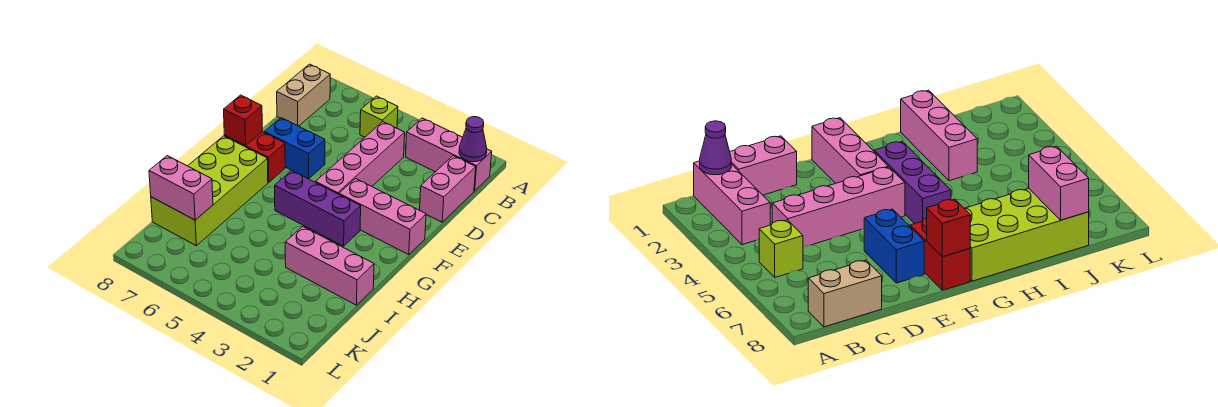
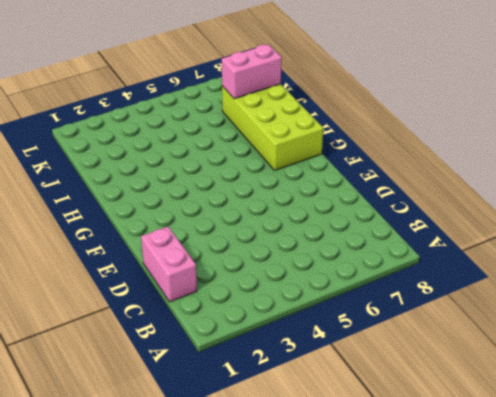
none -> pink brick B1:B3 level 1
none -> lime brick B5 level 1
none -> tan brick B8:C8 level 1

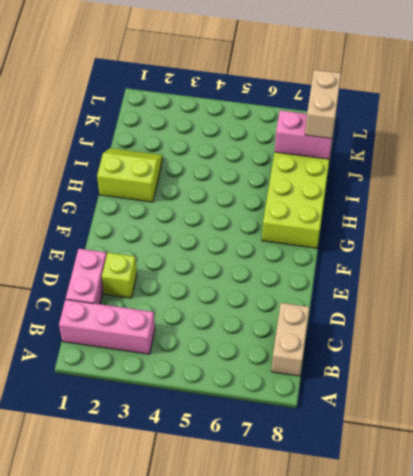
lime brick D2 level 1 -> lime brick B5 level 1
lime slope H1:I2 level 1 top H -> pink brick I1:I3 level 1
tan brick J8:K8 level 3 -> none
none -> pink brick C4:F4 level 1
none -> blue brick E6:E7 level 1
none -> pink brick F1:F3 level 1

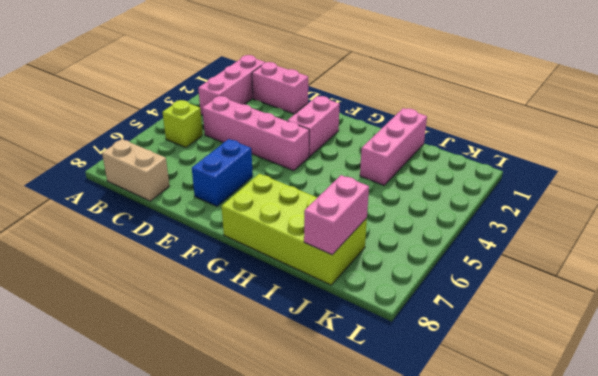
pink brick F2:F3 level 1 -> pink brick F1:F3 level 1
none -> red brick F7:F8 level 1
none -> purple brick G3:G5 level 1
none -> purple cone B1 level 2

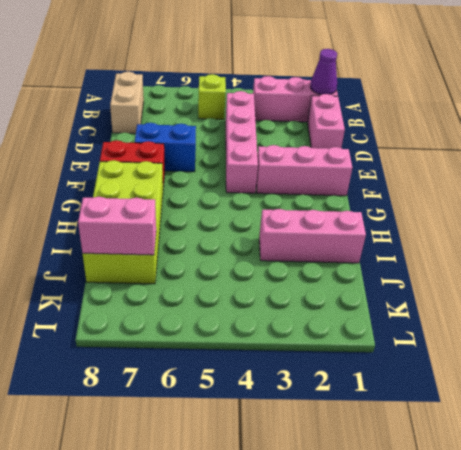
none -> purple brick G3:G5 level 1
none -> red brick F8 level 2

